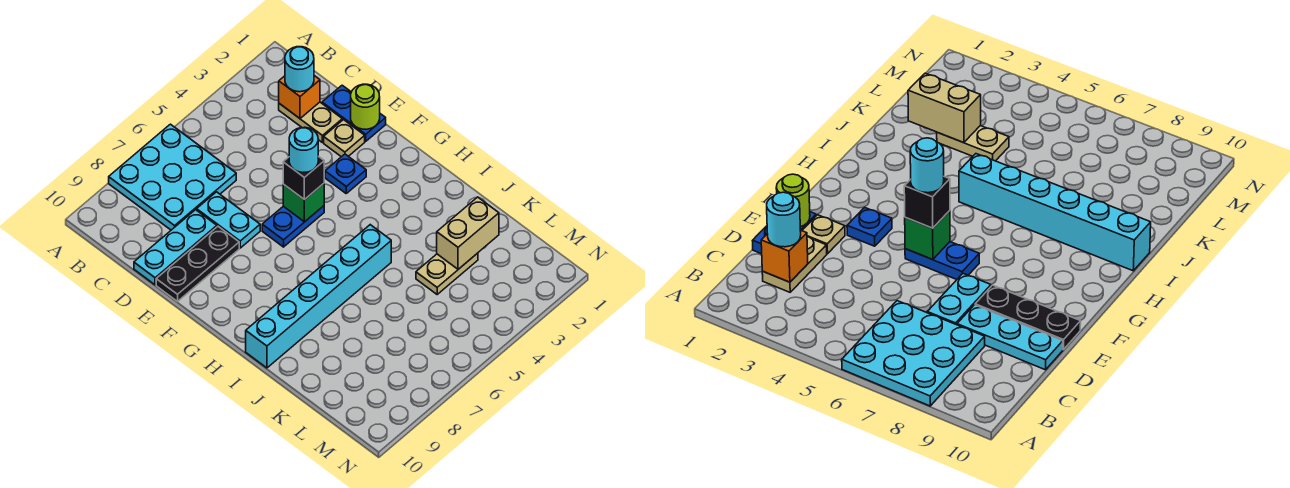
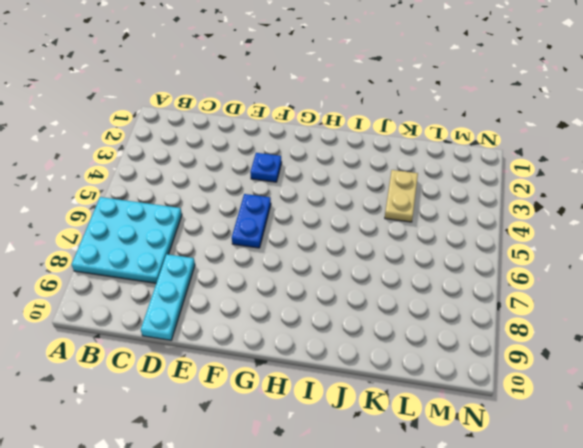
none -> tan plate C2:D2 level 1
none -> blue plate D1:E1 level 1
none -> cyan plate D7:E7 level 1

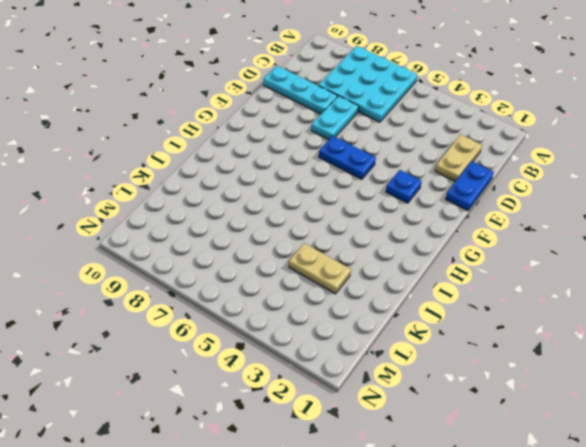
none -> tan plate E2 level 1
none -> black plate E8:E10 level 1
none -> cyan brick I5:I10 level 1

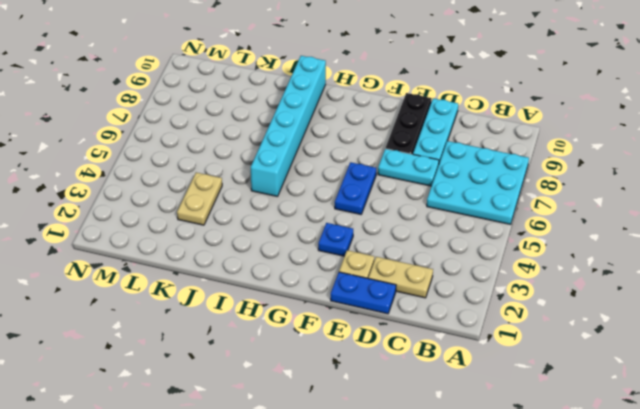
none -> orange brick C2 level 2
none -> lime round brick E1 level 2
none -> green brick F5 level 2

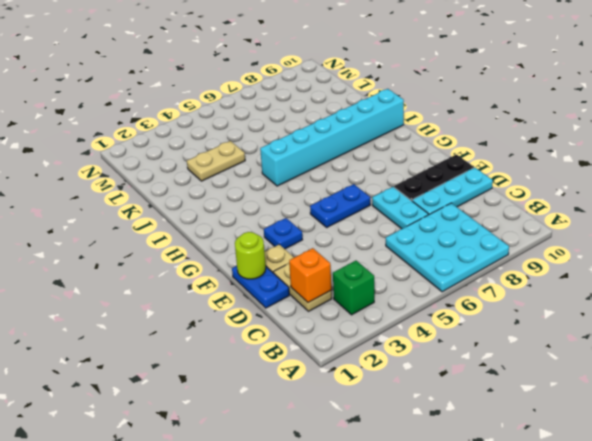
green brick B3 level 1 -> green brick F5 level 2
none -> tan brick K2:K3 level 2
none -> cyan round brick C2 level 3
none -> black brick F5 level 3

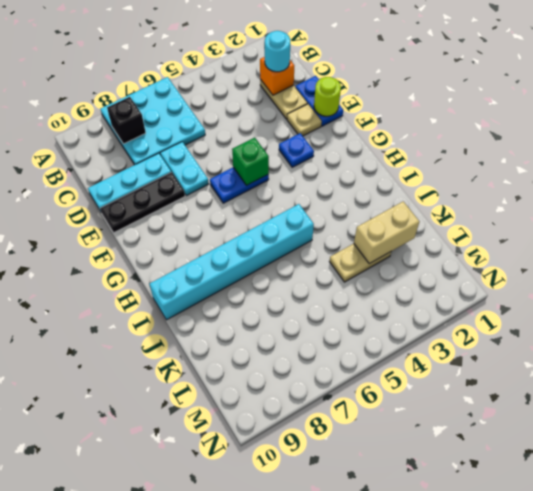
black brick B8 level 2 -> black brick F5 level 3
none -> cyan round brick F5 level 4

